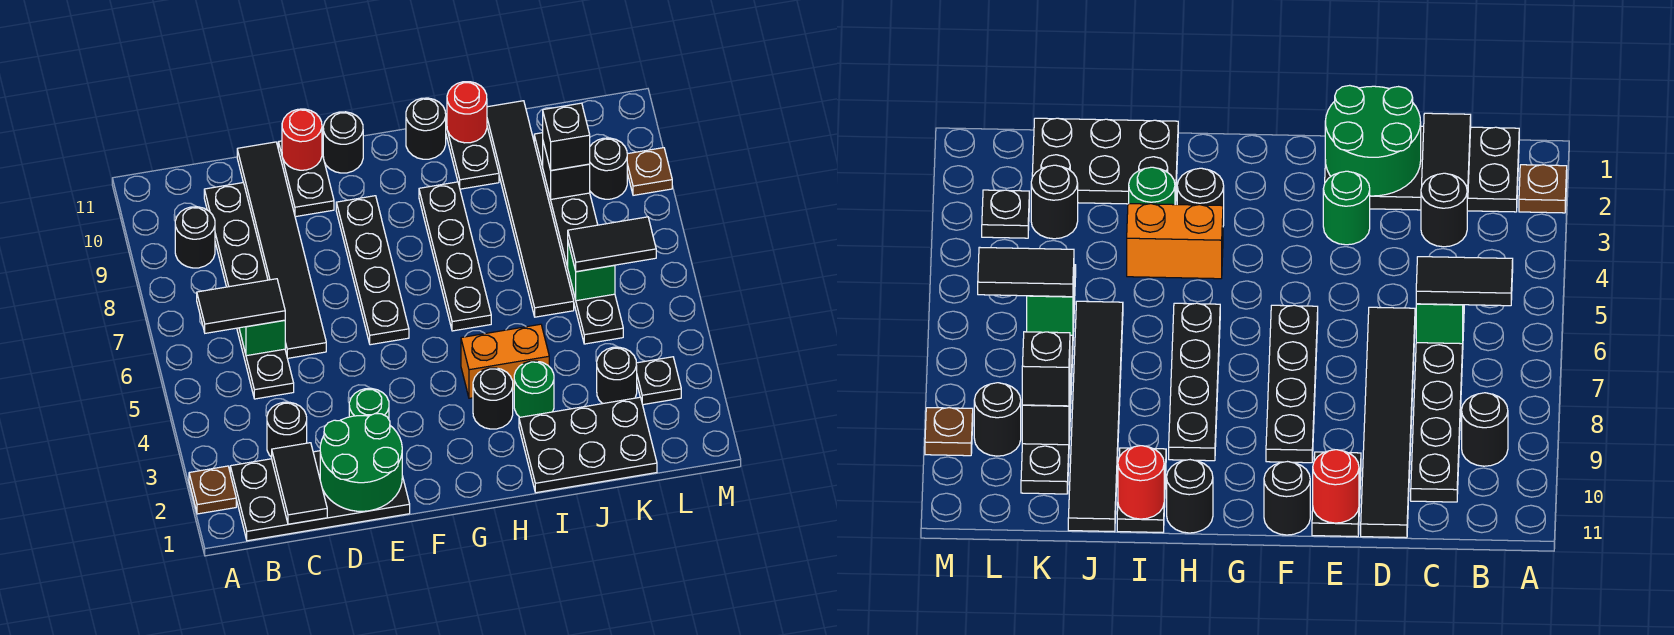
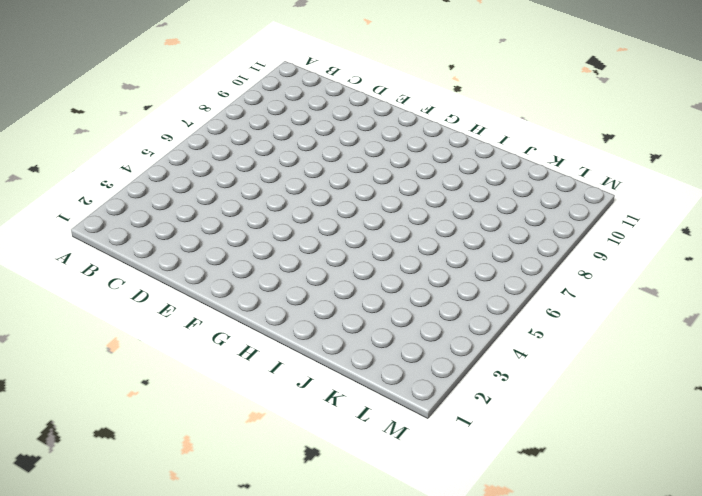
none -> brown plate A2 level 1
none -> black plate B1:E2 level 1
none -> black round brick B9 level 1
none -> black round brick C3 level 1

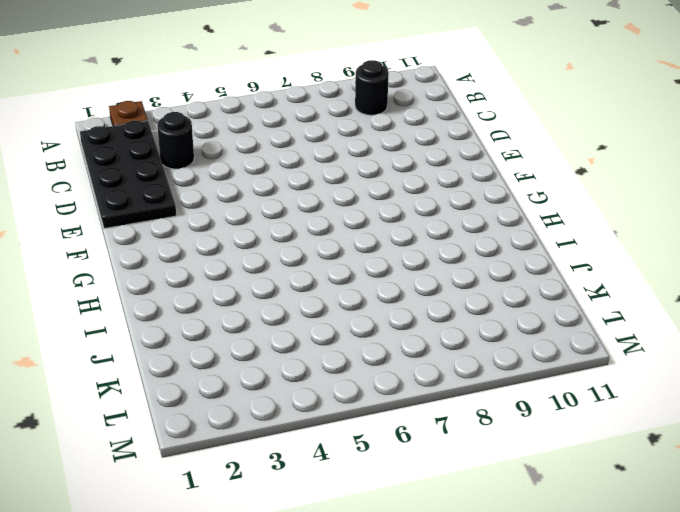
none -> black plate C5:C10 level 1
none -> black tile D6:D11 level 1
none -> green round brick E3 level 1
none -> black plate E10:E11 level 1

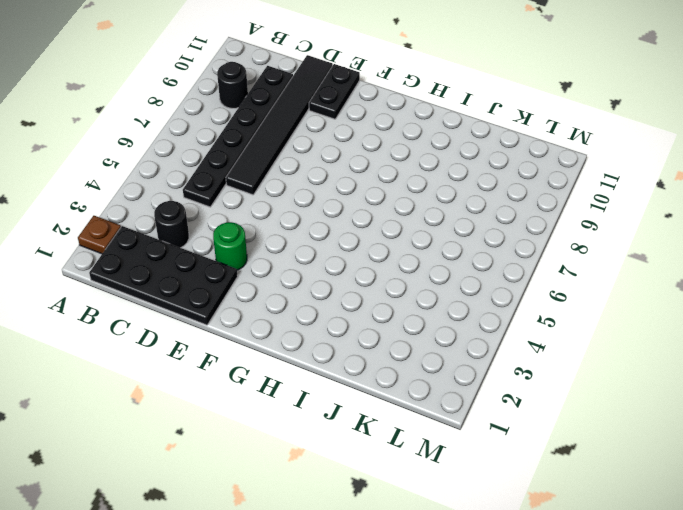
none -> black plate F6:F9 level 1
none -> black round brick F11 level 1
none -> black round brick H3 level 1
none -> orange brick H4:I4 level 1

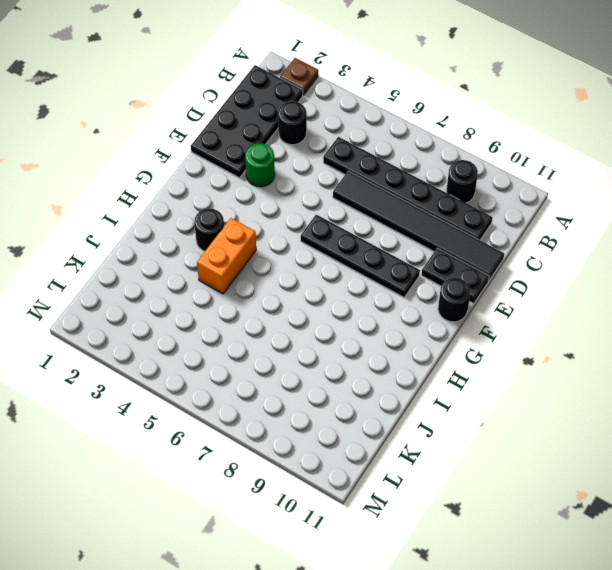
none -> black plate H6:H9 level 1
none -> black round brick H11 level 1
none -> black plate I1:K2 level 1
none -> green round brick I3 level 1

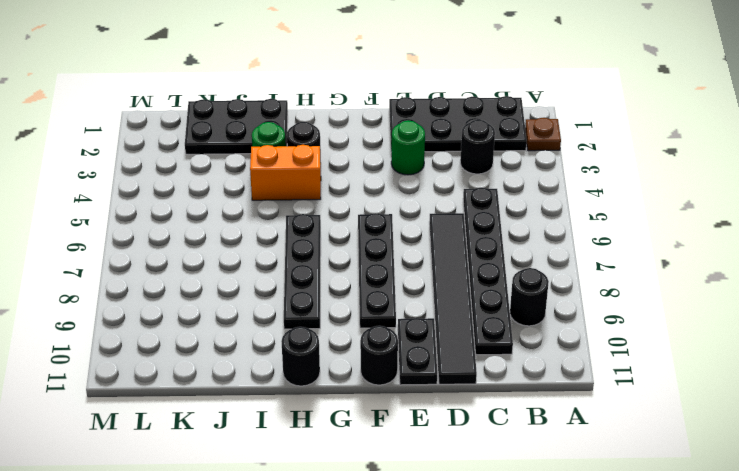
none -> black plate I10:I11 level 1
none -> black tile J6:J11 level 1
none -> black round brick K3 level 1
none -> black plate K5:K10 level 1

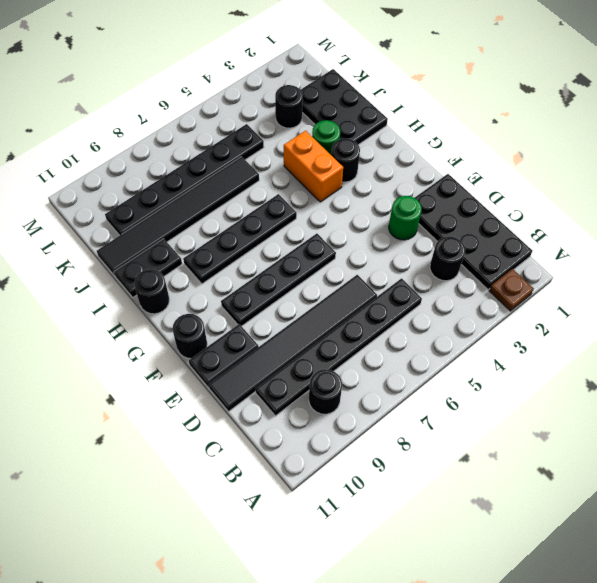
none -> black plate L3 level 1
none -> black round brick L9 level 1
none -> brown plate M9 level 1
none -> black tile C1:C2 level 2

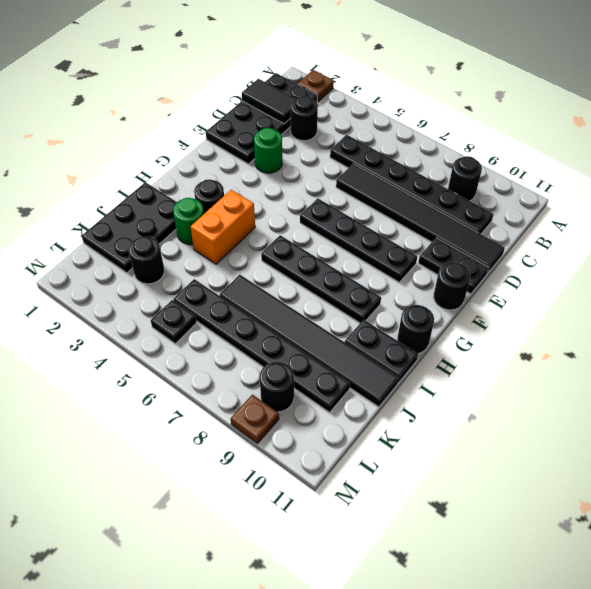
black plate L5 level 1 -> black plate L3 level 1
none -> green brick C6 level 2
none -> green round brick D1:E2 level 2
none -> red round brick E11 level 2
none -> red round brick I11 level 2

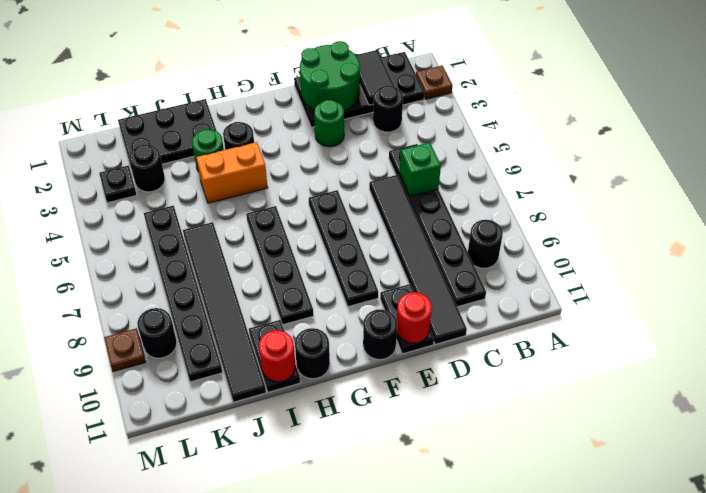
none -> green brick K6 level 2
none -> black brick K9 level 2
none -> black tile B6:C6 level 3
none -> black tile K6:L6 level 3

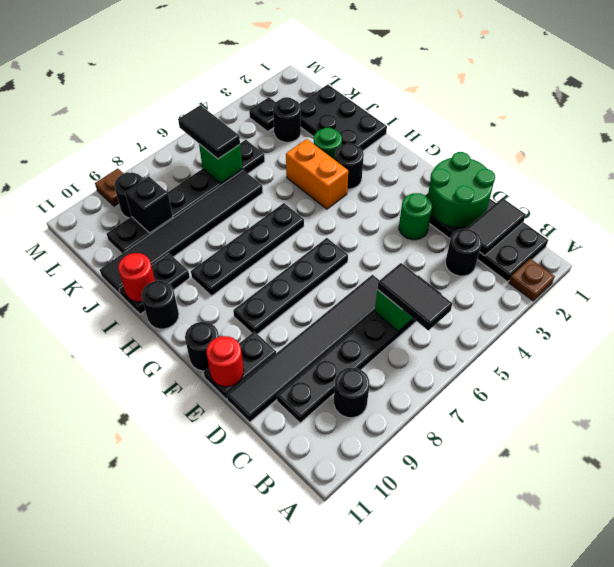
none -> black brick K9 level 3

